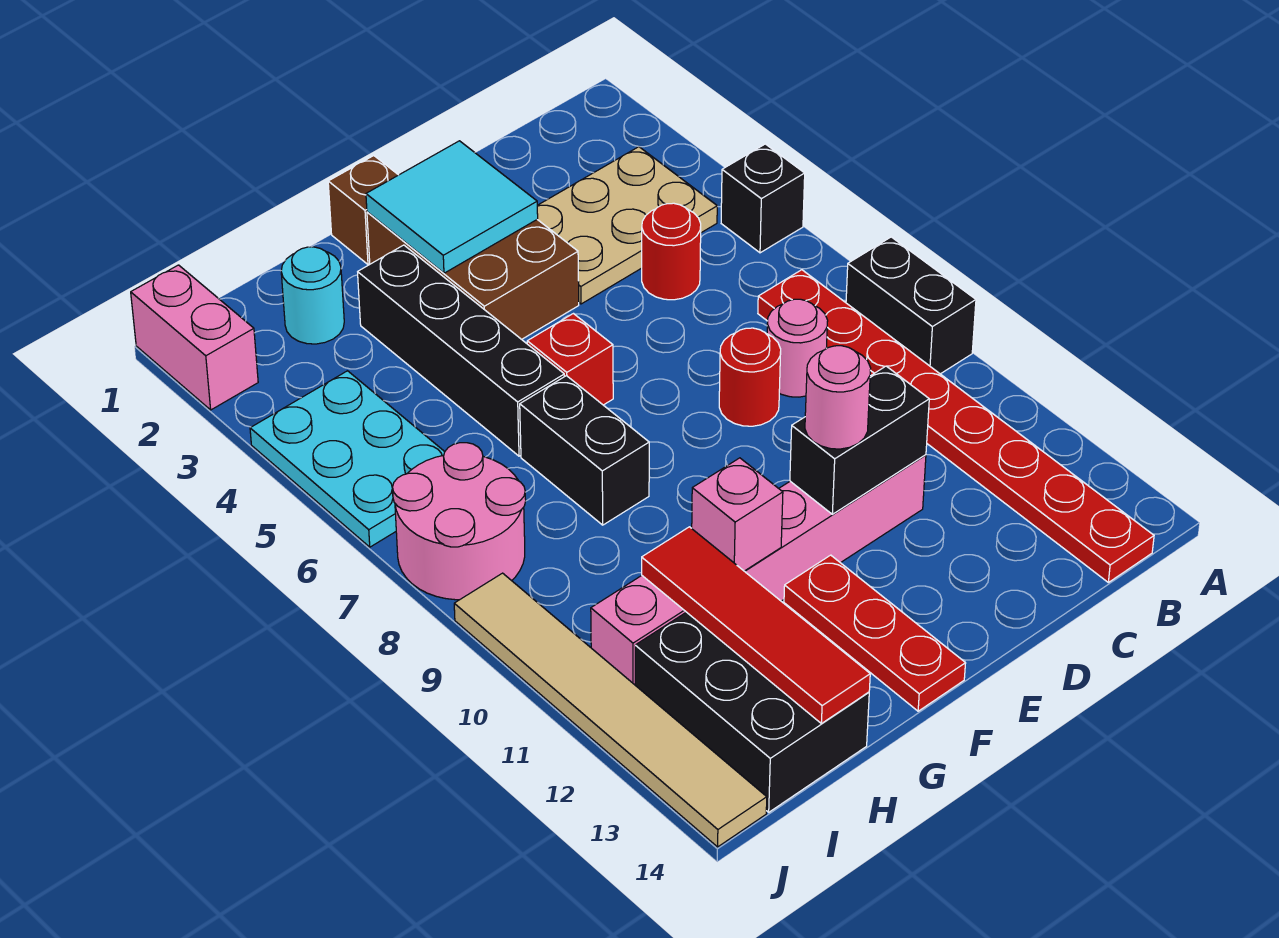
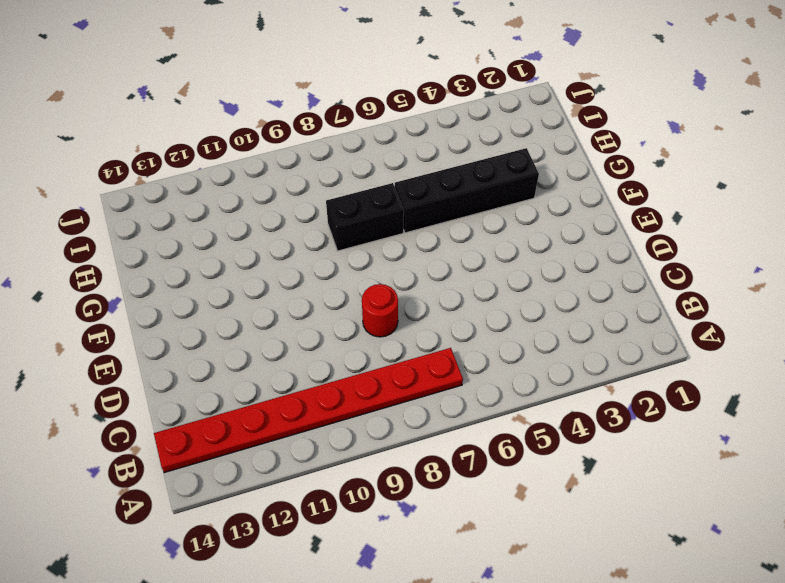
none -> black brick A5 level 1
none -> black brick A8:A9 level 1
none -> tan plate B3:D4 level 1

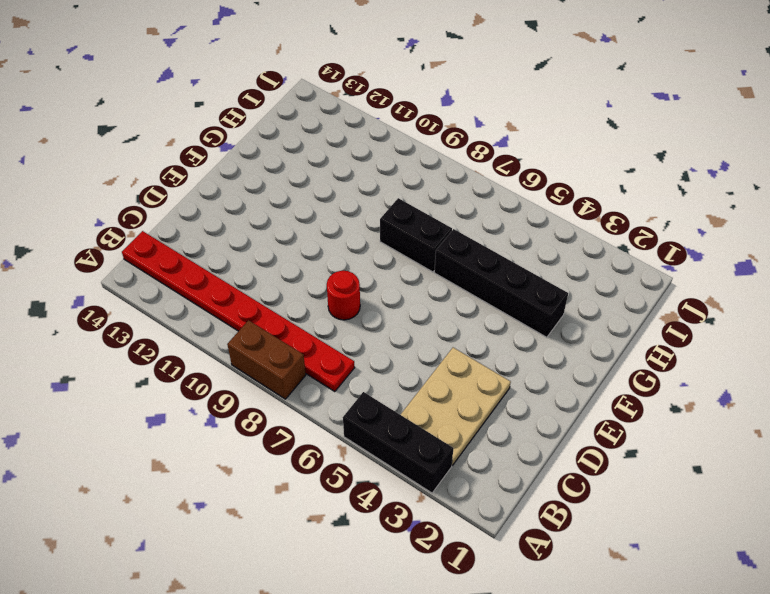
black brick A3:A5 level 1 -> black brick A5 level 1
brown brick A8:A9 level 1 -> black brick A8:A9 level 1
none -> red round brick C5 level 1
none -> pink round brick C8 level 1
none -> pink brick D11:I11 level 1

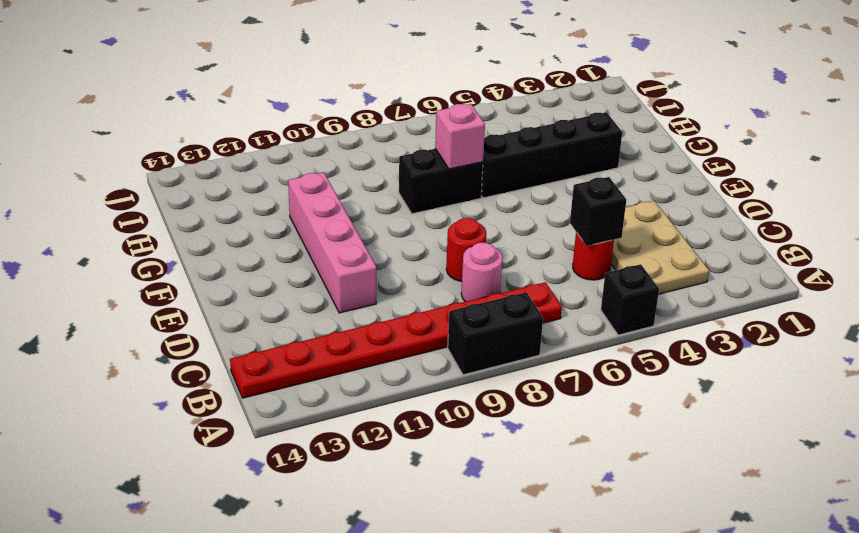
black brick C5 level 2 -> none
pink brick D11:G11 level 1 -> pink brick D11:I11 level 1
pink brick G7 level 2 -> pink brick G11 level 2
none -> brown brick E2:F4 level 1
none -> brown brick F1 level 1
none -> red brick F6 level 1

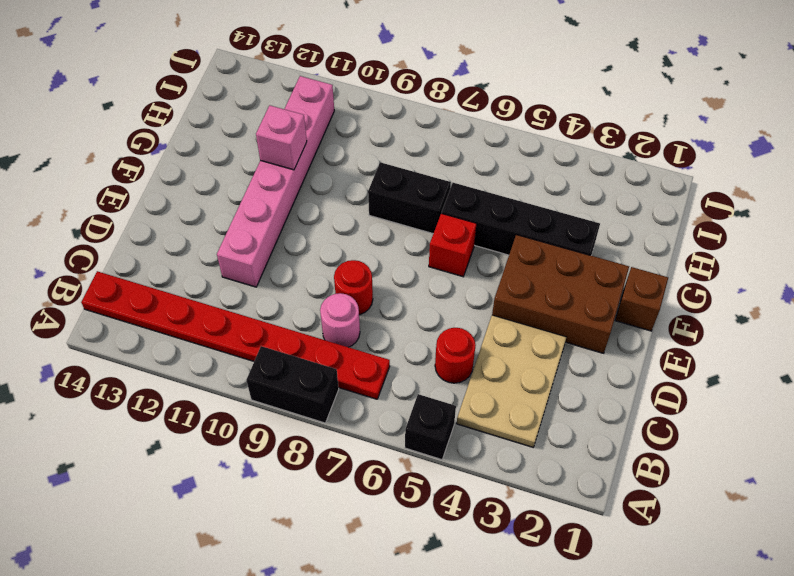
none -> red plate F12:F14 level 1
none -> cyan round brick H2 level 1
none -> black brick H12:I14 level 1

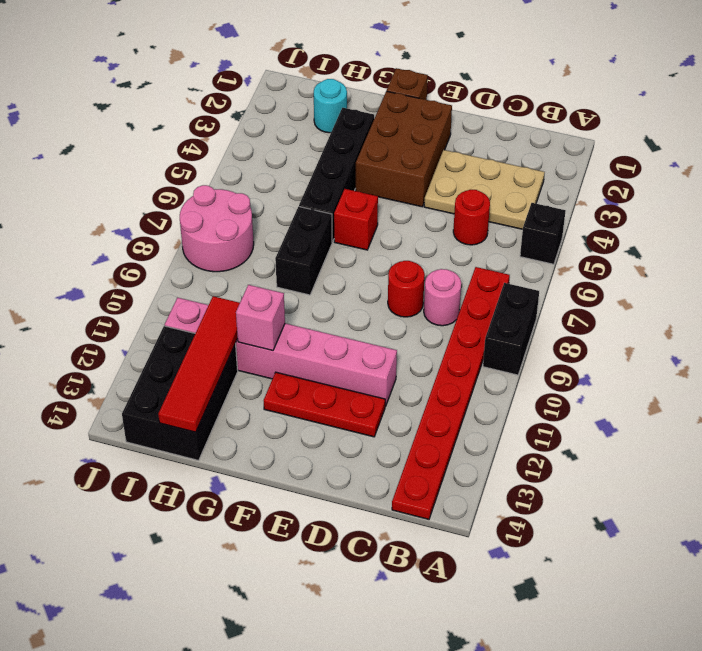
red plate D12:F12 level 1 -> red plate F12:F14 level 1
none -> cyan plate I4:J6 level 1
none -> pink brick J1:J2 level 1
none -> tan tile J9:J14 level 1

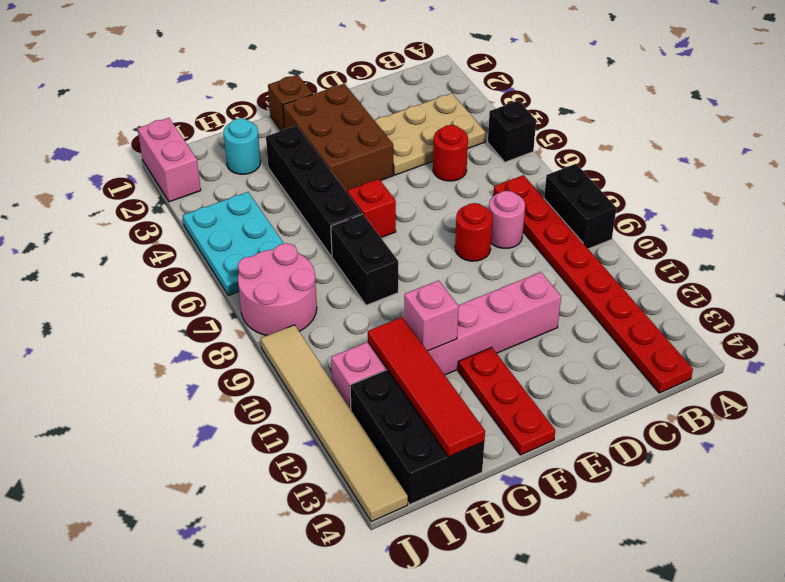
none -> black brick D11:E11 level 2
none -> cyan tile E2:F3 level 2
none -> pink round brick E11 level 3

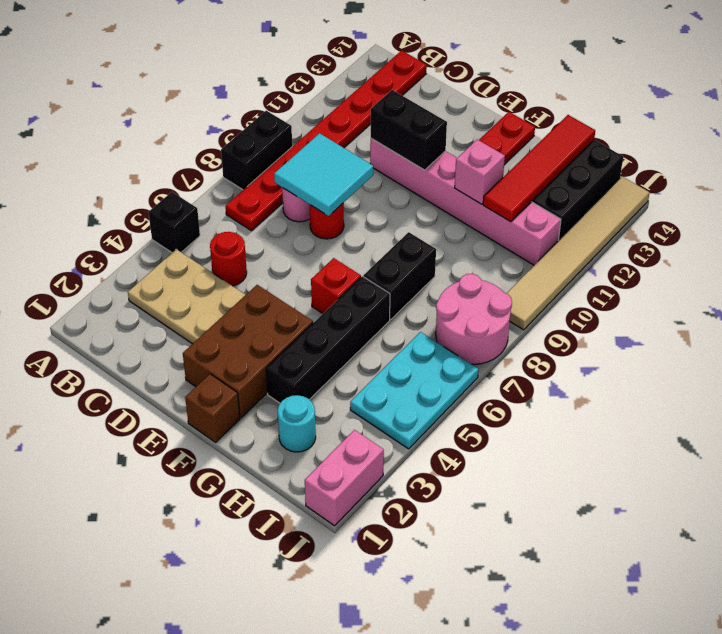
cyan tile C8:D9 level 2 -> cyan tile E2:F3 level 2
none -> pink round brick E11 level 3

